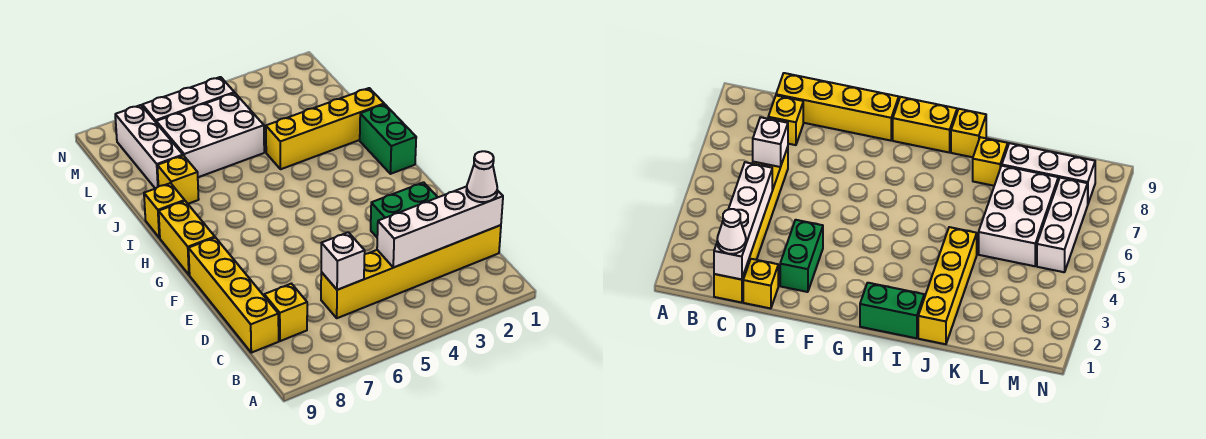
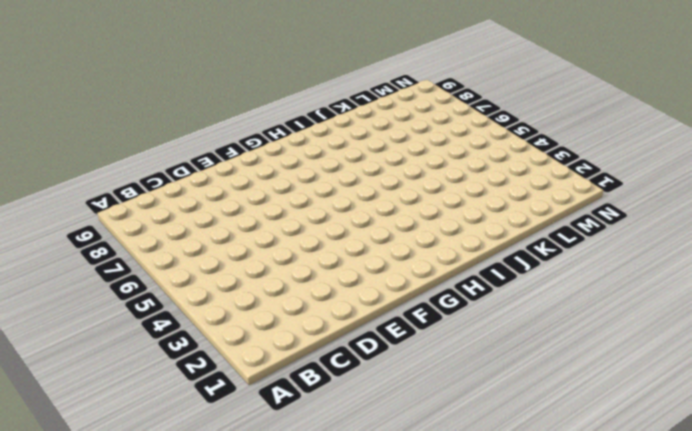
none -> yellow brick C1:C6 level 1
none -> yellow brick C8 level 1
none -> yellow brick C9:F9 level 1

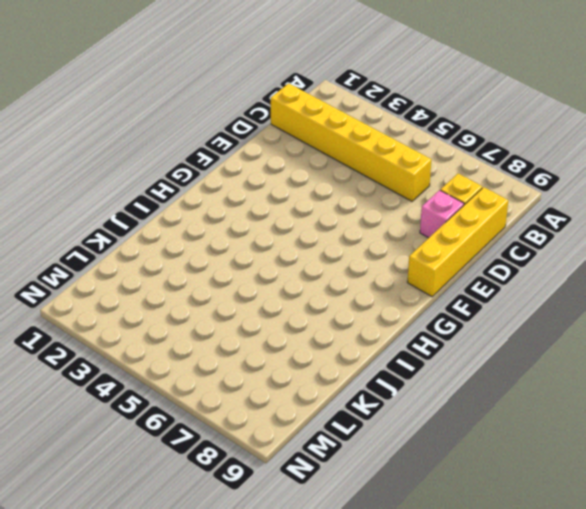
pink brick D8 level 1 -> none
none -> yellow brick D1 level 1
none -> green brick E2:E3 level 1
none -> yellow brick G9:H9 level 1

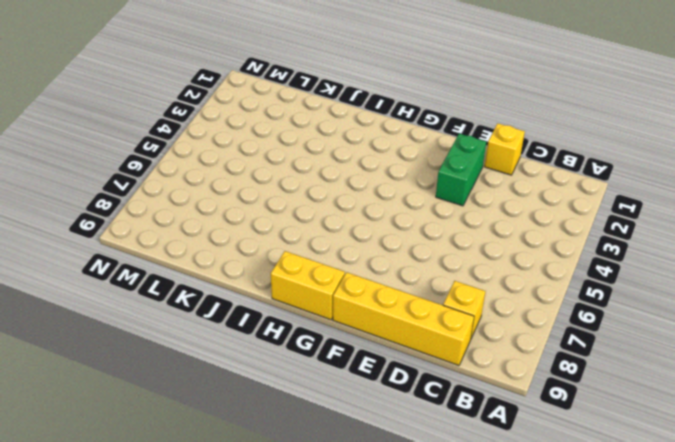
none -> yellow brick C1:C6 level 1
none -> green brick H1:I1 level 1
none -> yellow brick I9 level 1

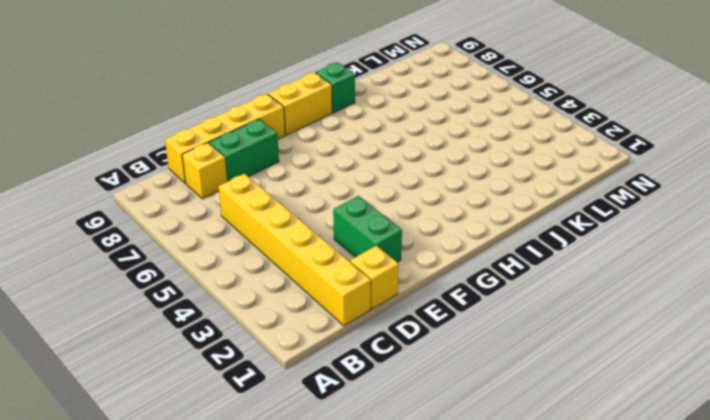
green brick D8:E8 level 1 -> green brick H1:I1 level 1
green brick I9 level 1 -> yellow brick I9 level 1
none -> yellow brick J1:J4 level 1
none -> yellow brick J8 level 1
none -> white brick K5:L7 level 1

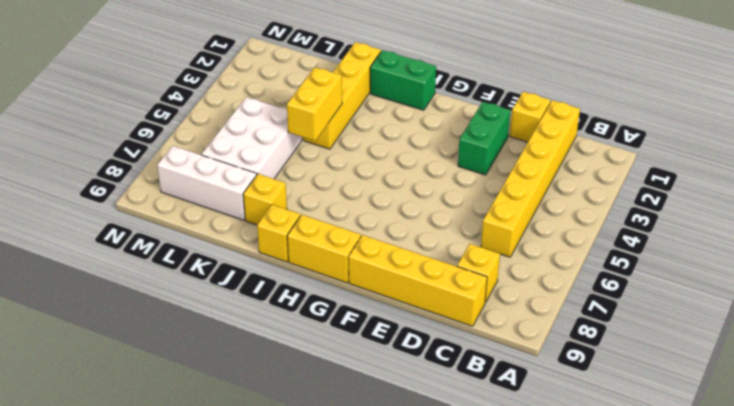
yellow brick J4:J5 level 2 -> none
none -> white brick M5:M7 level 1
none -> white brick C1:C4 level 2
none -> white brick C6 level 2

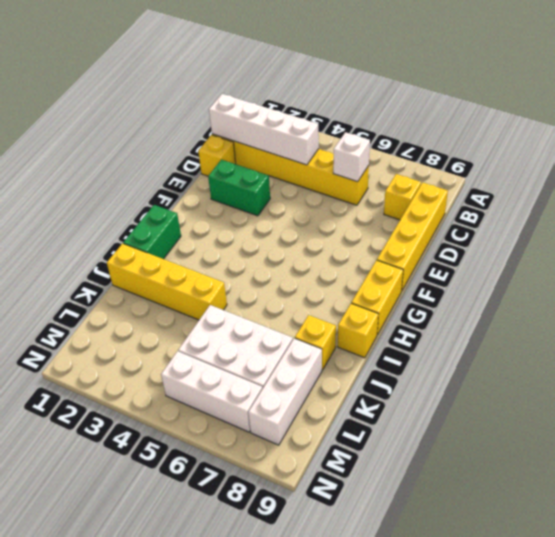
none -> white cone C1 level 3

